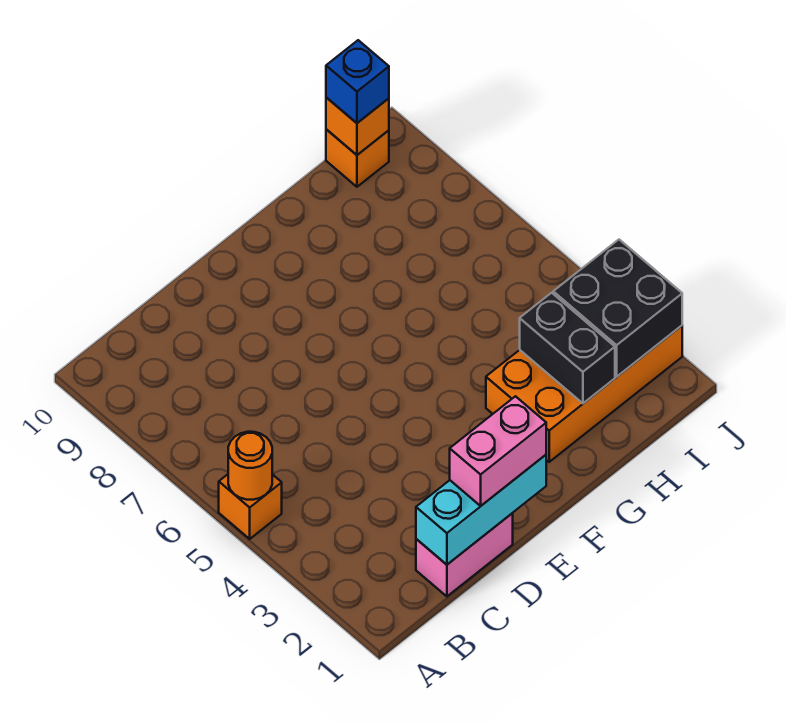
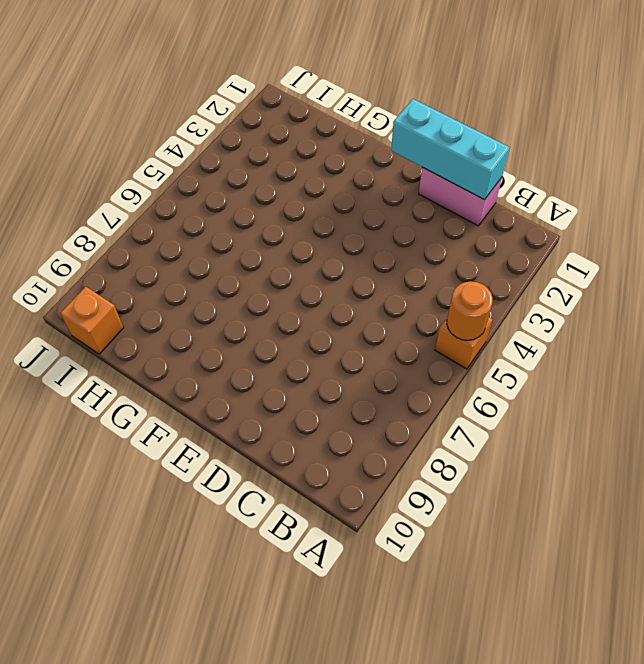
none -> orange brick G2:J3 level 1
none -> black brick H2:H3 level 2

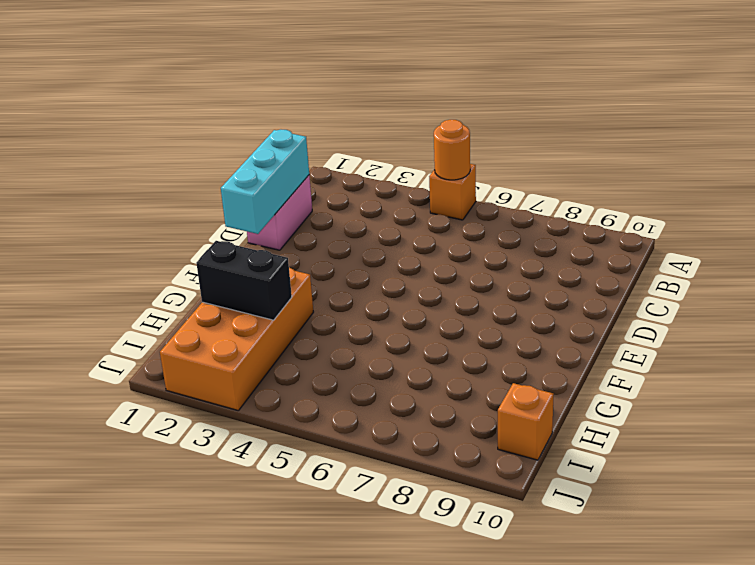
none -> black brick I2:J3 level 2
none -> orange brick I10 level 2

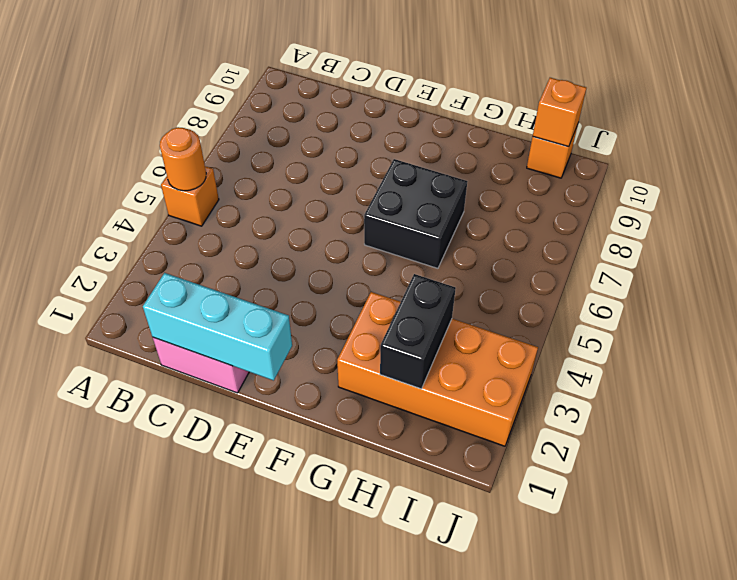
black brick F6:G7 level 1 -> black brick I2:J3 level 2
none -> pink brick D1:E1 level 3
none -> blue brick I10 level 3

